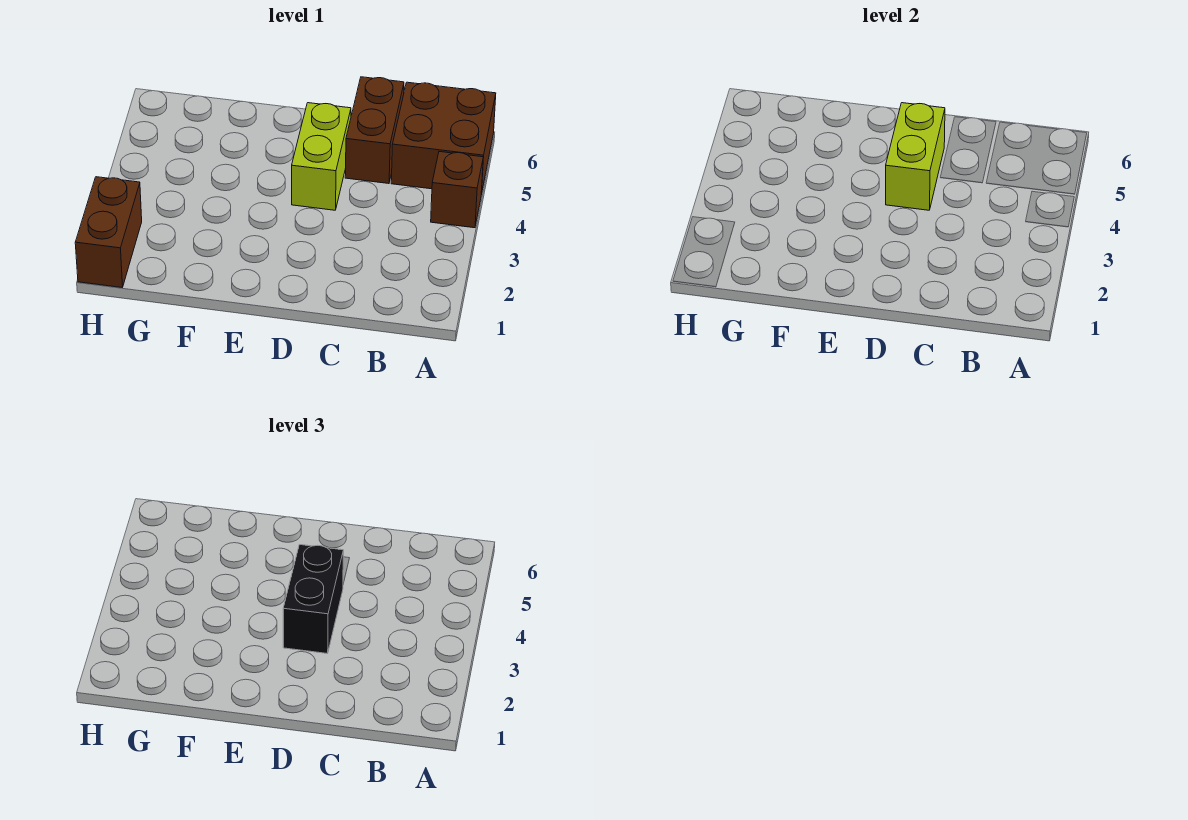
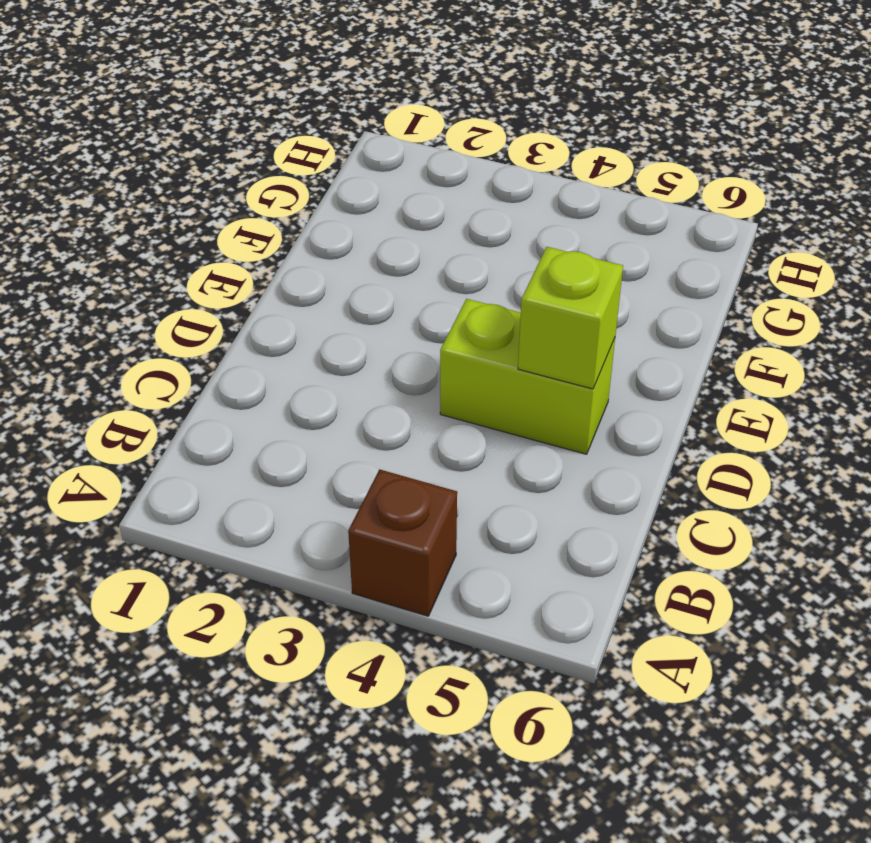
lime brick D5 level 2 -> lime brick D4:D5 level 2
none -> brown brick A5:B6 level 1
none -> brown brick C5:C6 level 1

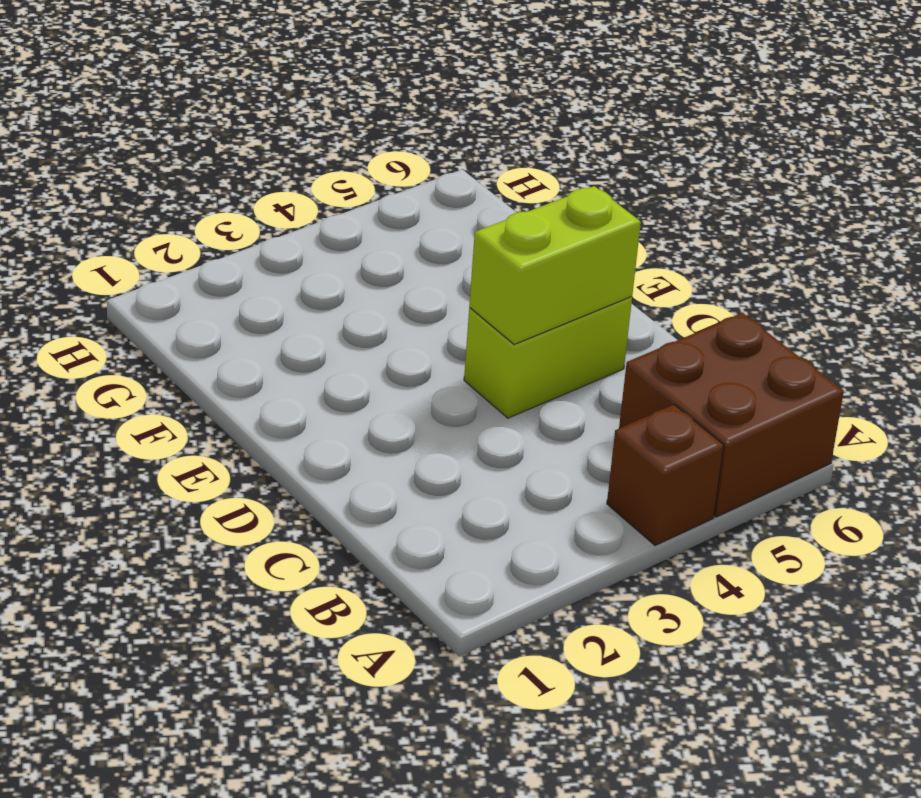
none -> brown brick C5:C6 level 1
none -> brown brick H1:H2 level 1

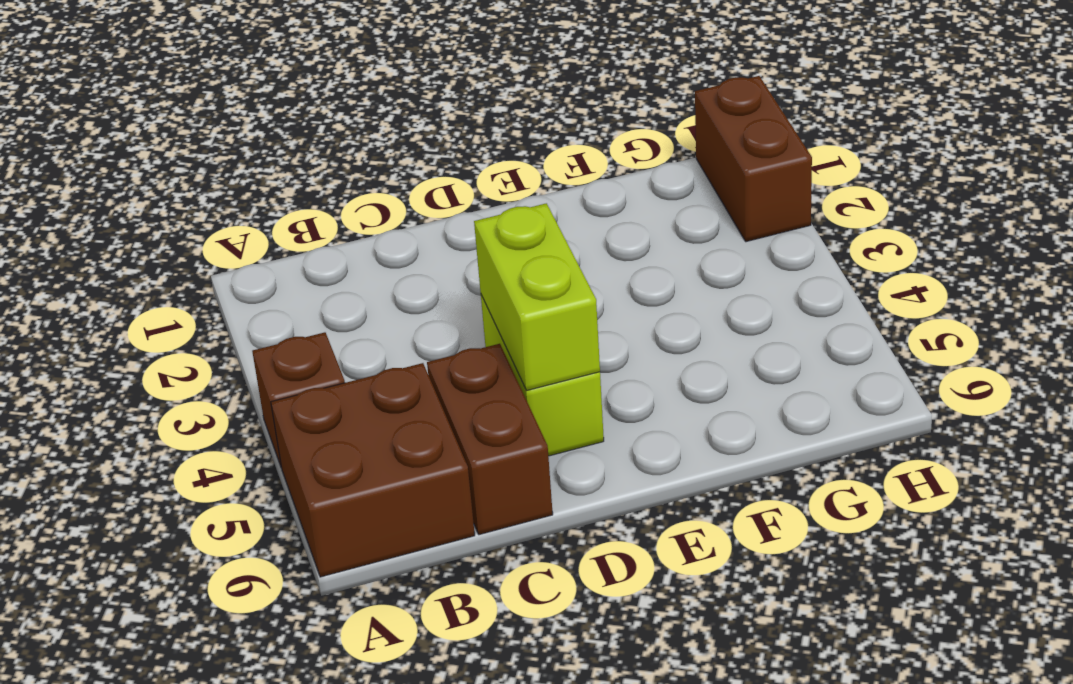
none -> black brick D3:D4 level 3

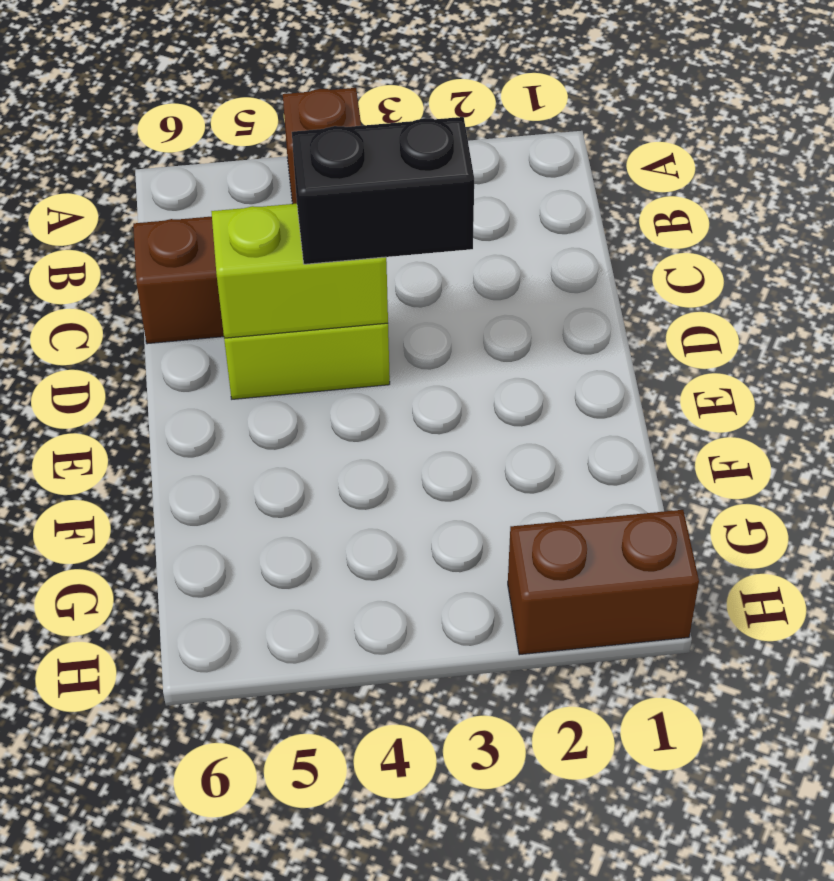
none -> brown brick A5:B6 level 1

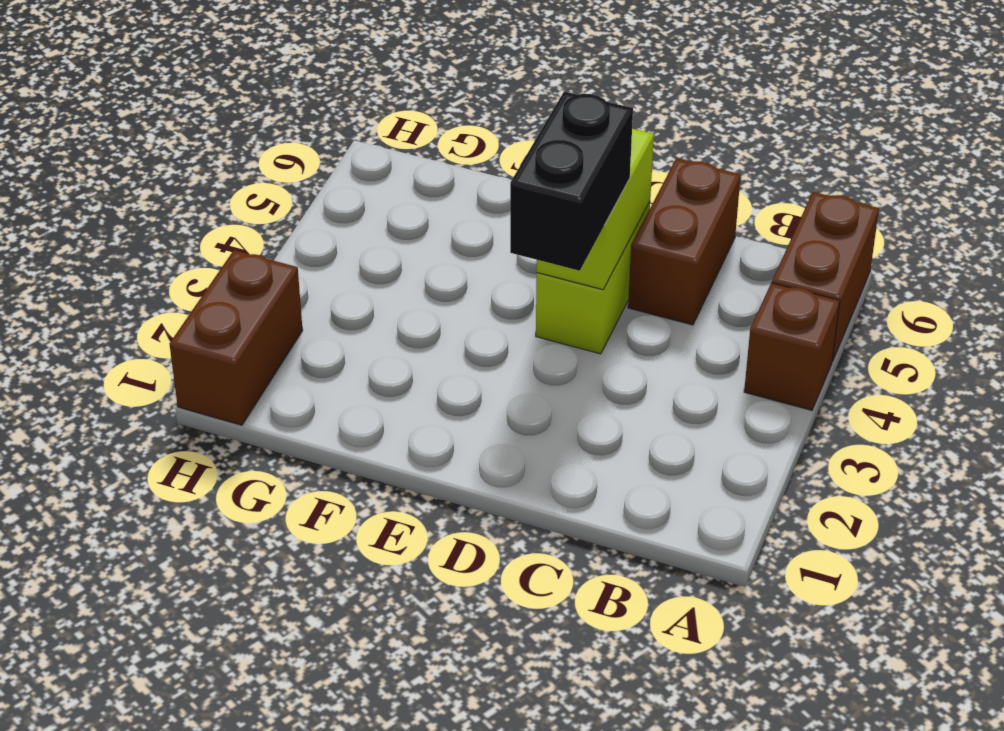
brown brick A5:A6 level 1 -> brown brick A5:B6 level 1

